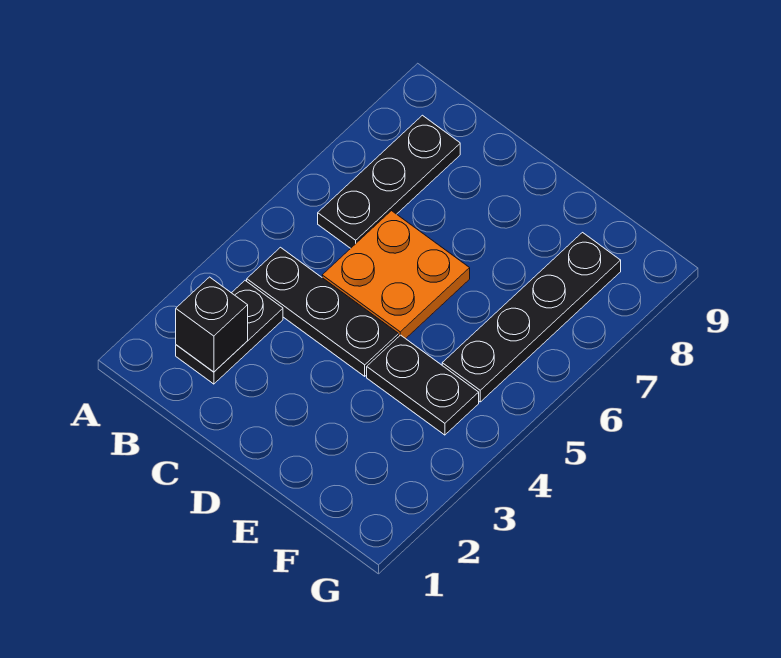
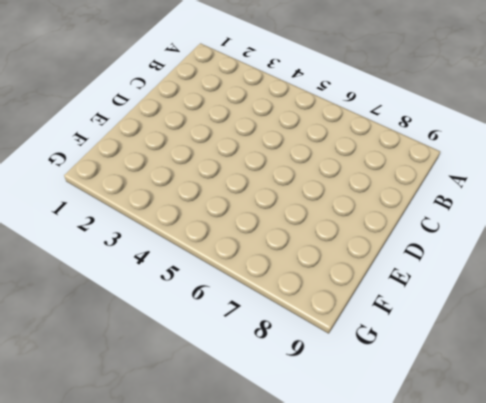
none -> black plate B2:B3 level 1
none -> black plate B4:D4 level 1

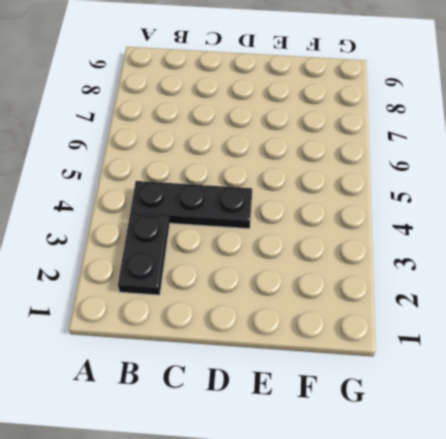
none -> black plate B6:B8 level 1
none -> orange plate C5:D6 level 1

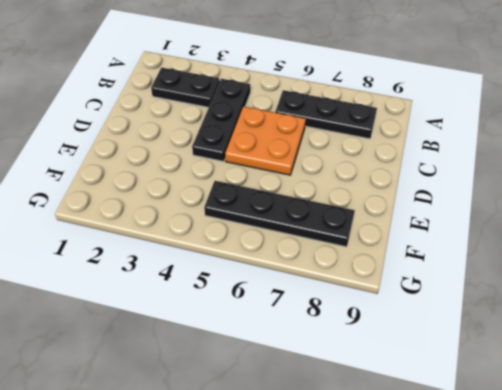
none -> black plate E4:F4 level 1
none -> black brick B2 level 2

